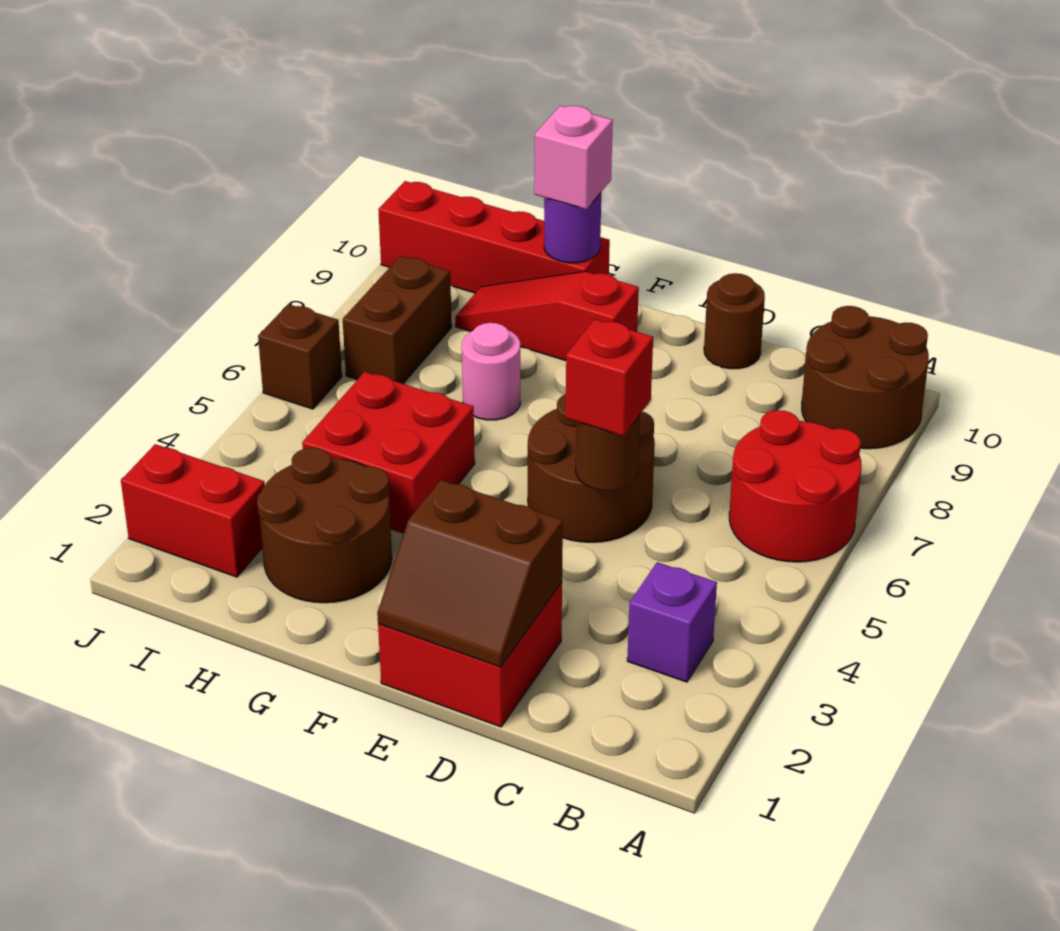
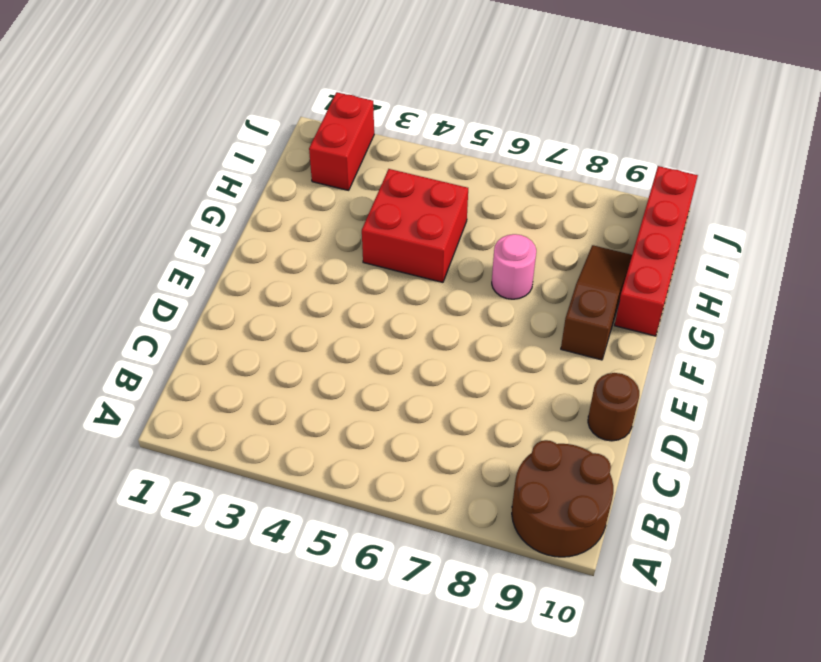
brown slope F9:H9 level 1 top F -> red slope F9:H9 level 1 top F
none -> red round brick A6:B7 level 1
none -> purple brick B3 level 1
none -> red brick D1:E2 level 1

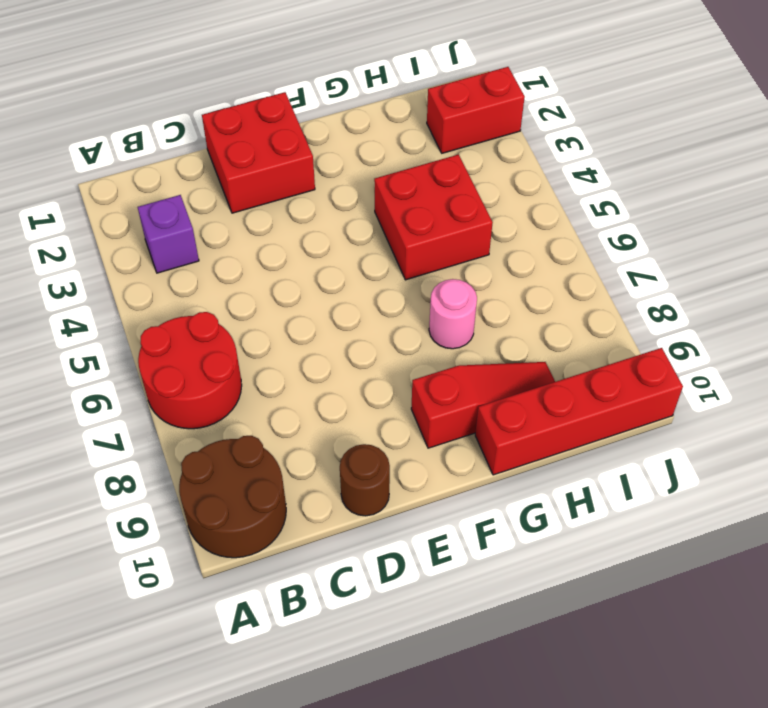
none -> brown round brick D5:E6 level 1
none -> brown round brick G2:H3 level 1
none -> brown brick I7:I8 level 1

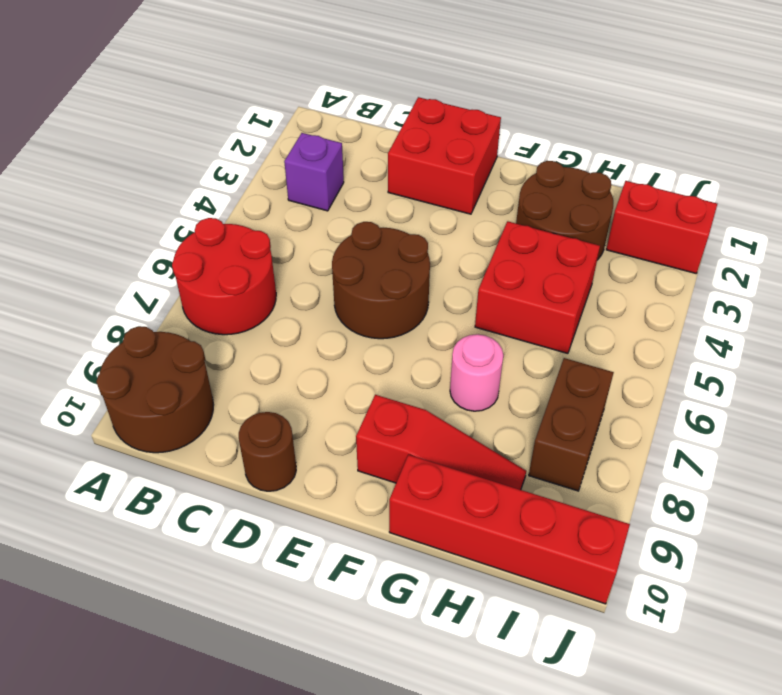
none -> brown brick J6 level 1
none -> brown slope D1:E2 level 2 top 2
none -> brown round brick D5 level 2

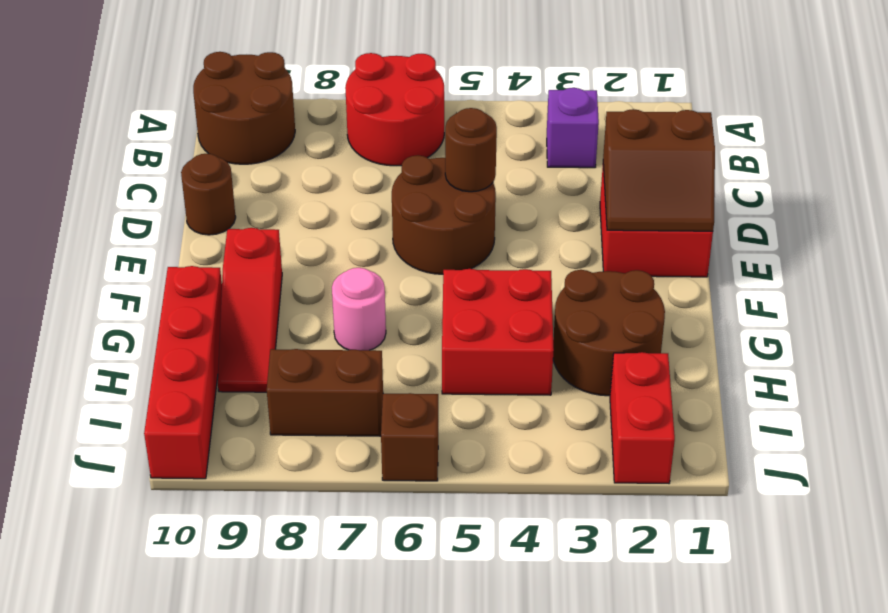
brown slope D1:E2 level 2 top D -> brown slope D1:E2 level 2 top 2
none -> purple round brick G10 level 2
none -> red brick D5 level 3
none -> pink brick G10 level 3

